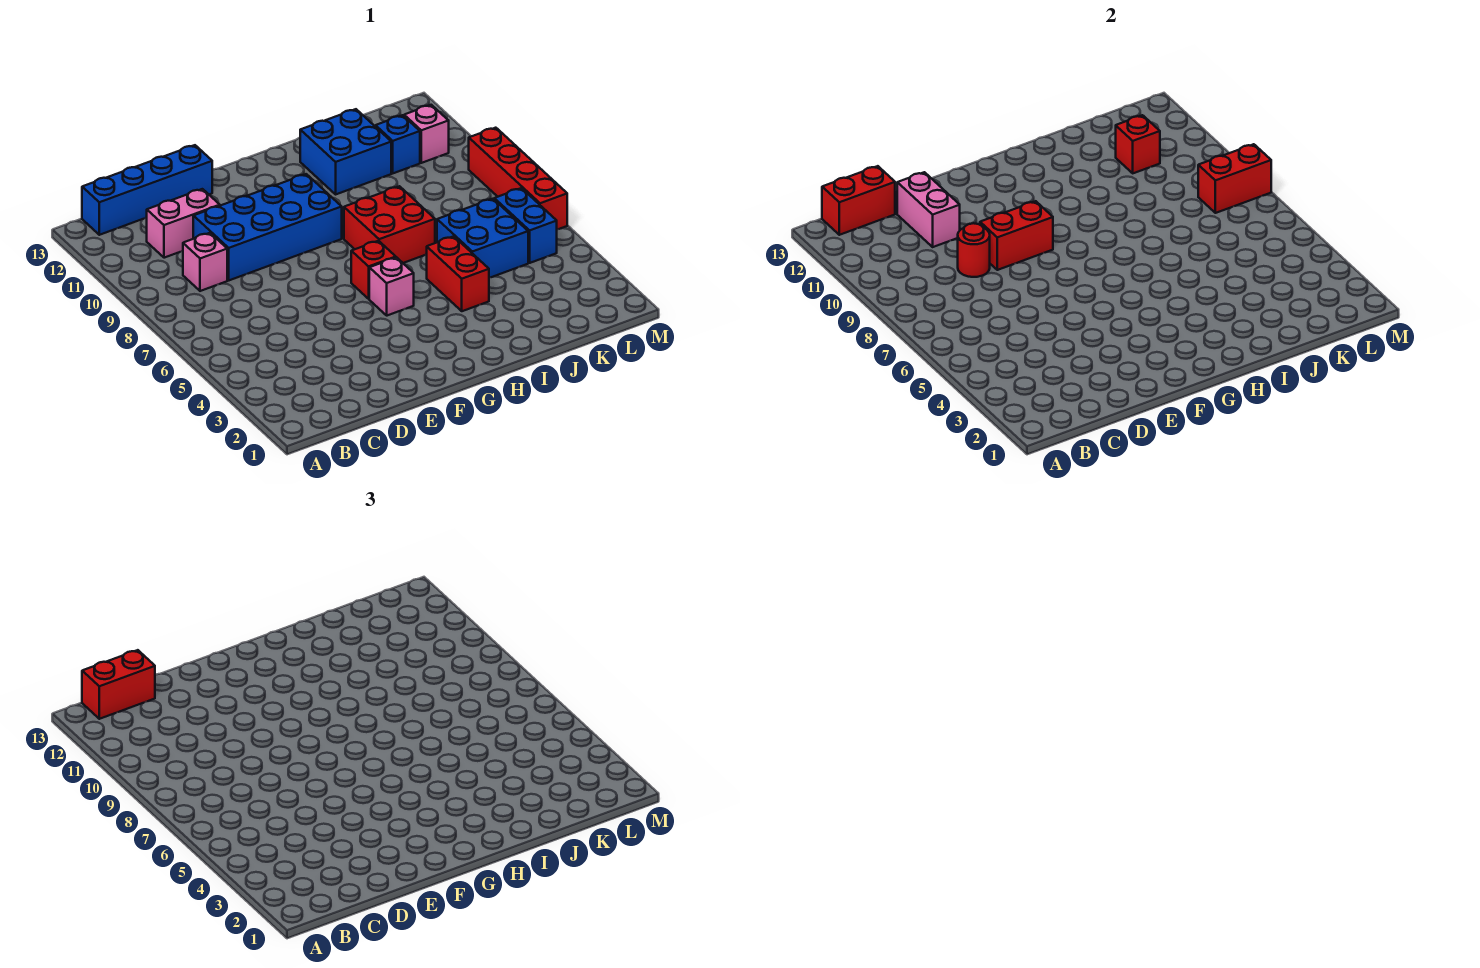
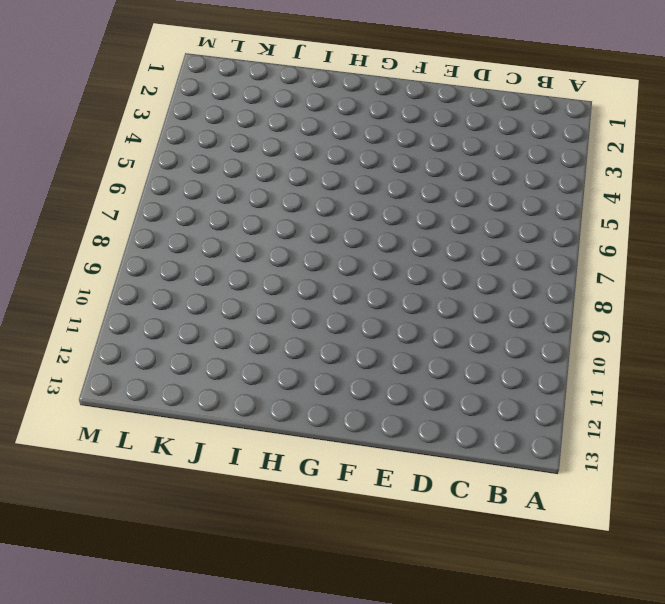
none -> blue brick B13:E13 level 1
none -> pink brick C9 level 1
none -> pink brick C11:D11 level 1

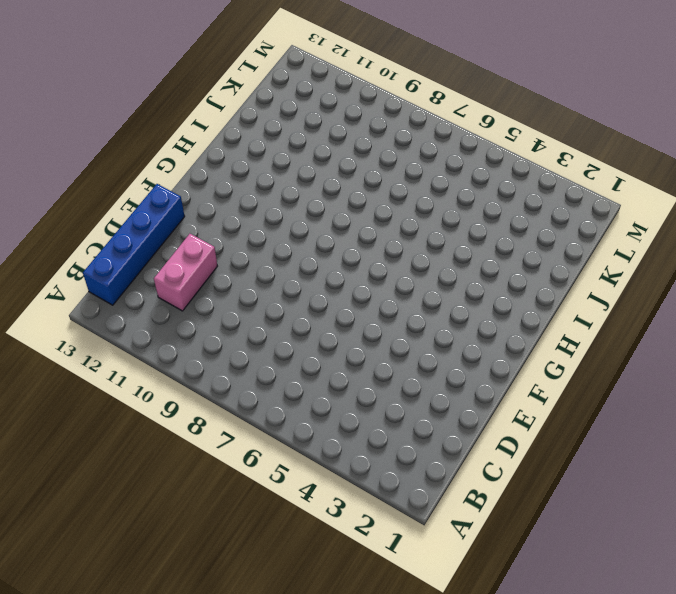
none -> pink brick C9 level 1
none -> blue brick D9:G10 level 1
none -> pink brick G5 level 1

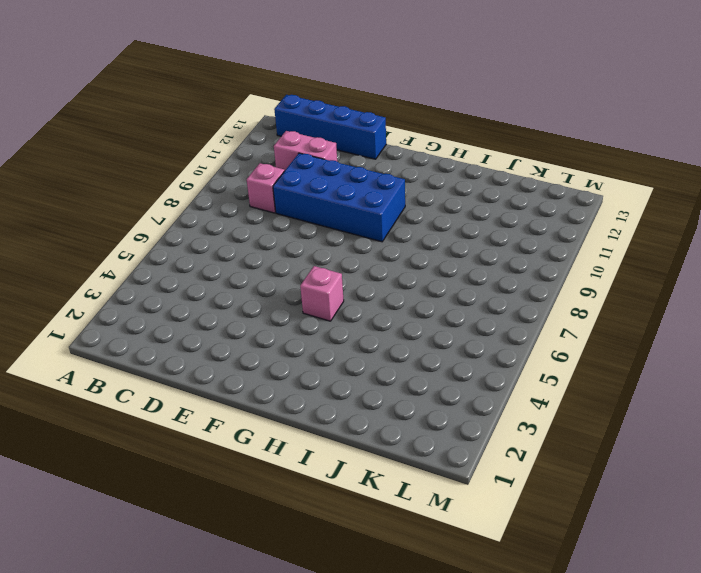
none -> red brick G6 level 1
none -> red brick H7:I8 level 1
none -> red brick I4:I5 level 1

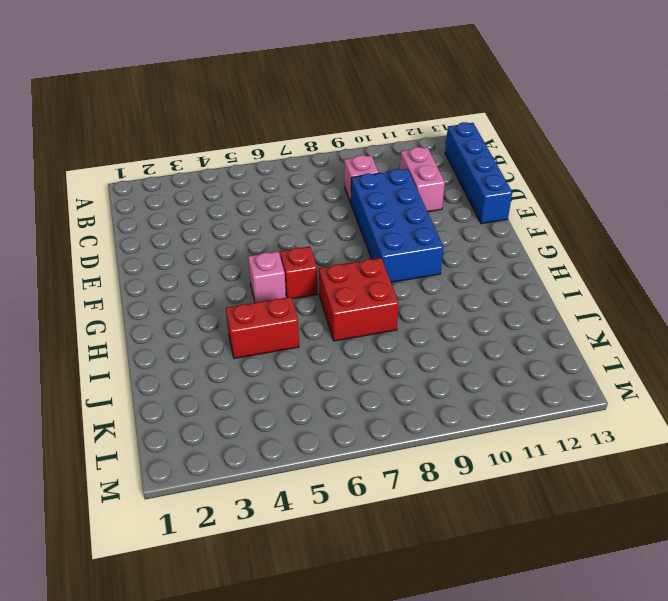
none -> blue brick I11:J12 level 1
none -> blue brick J5:K6 level 1
none -> blue brick K11 level 1

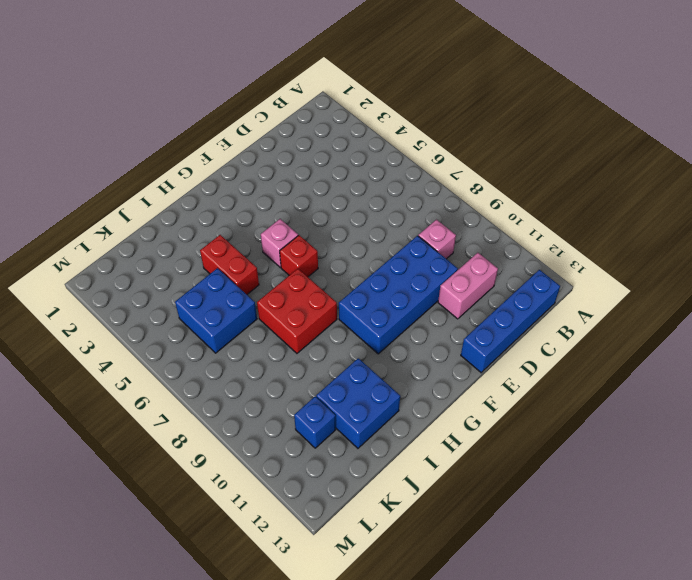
none -> blue brick L5:L6 level 1
none -> pink brick L11 level 1
none -> red brick M6:M9 level 1

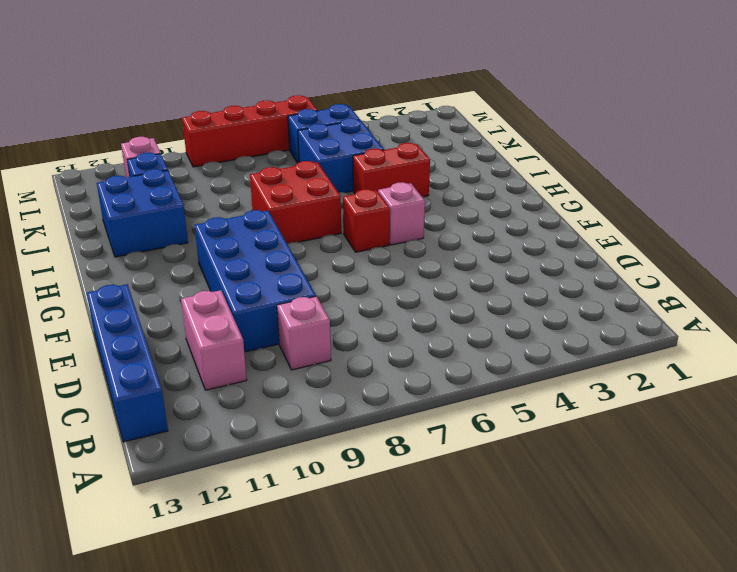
none -> red brick B13:C13 level 2
none -> red round brick D9 level 2
none -> pink brick D11:D12 level 2

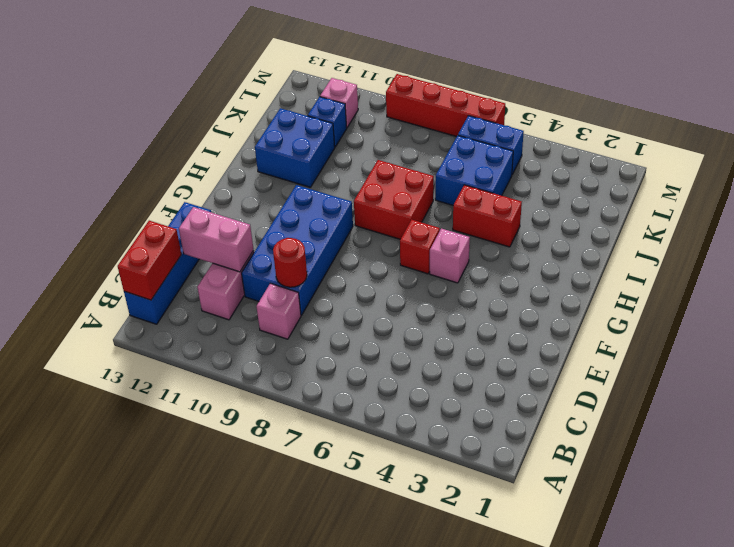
none -> red brick E9:F9 level 2
none -> red brick K11 level 2
none -> red brick L8:M8 level 2

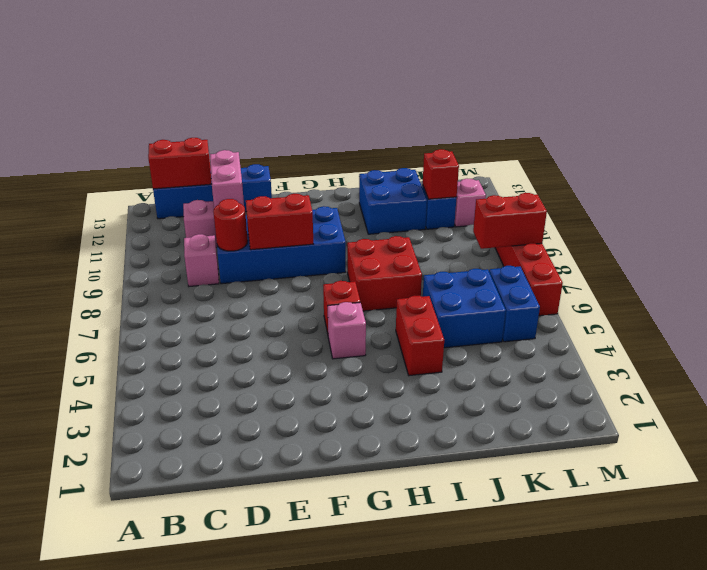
none -> red brick B13:C13 level 3

